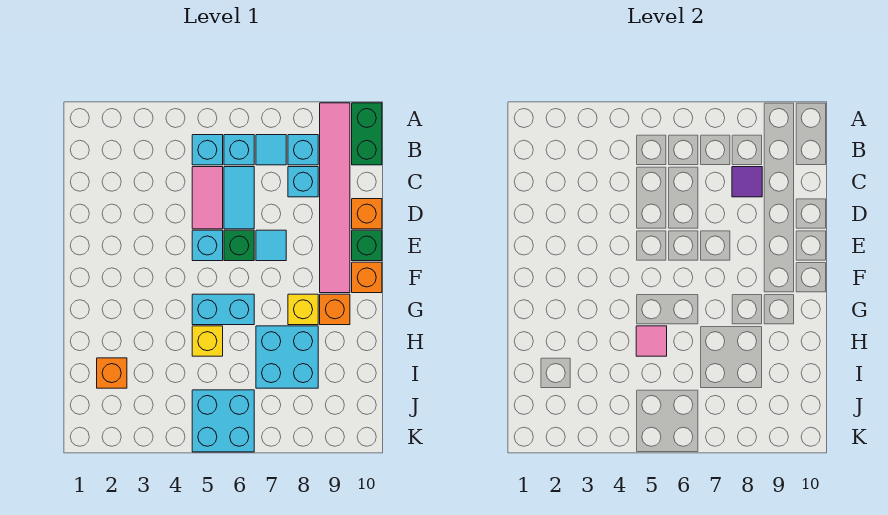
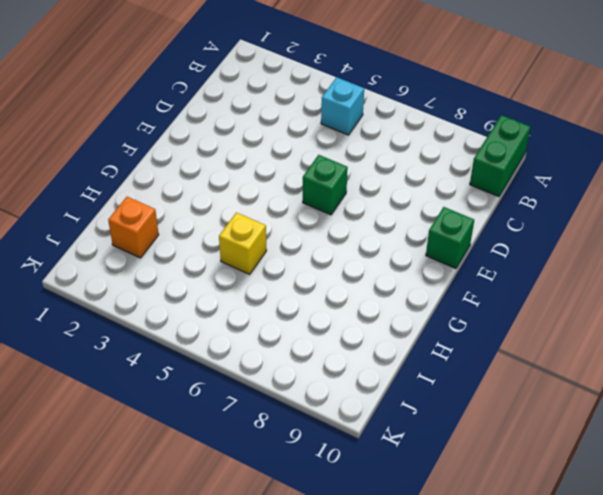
none -> pink tile A9:F9 level 1
none -> cyan brick B6 level 1
none -> cyan tile B7 level 1

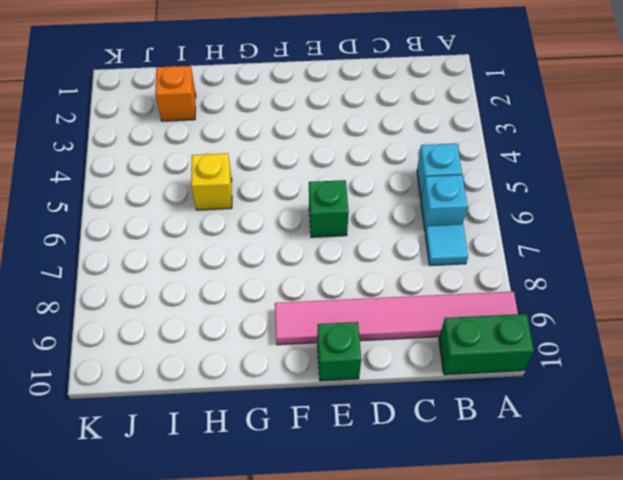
none -> cyan brick B8 level 1
none -> pink tile C5:D5 level 1
none -> cyan tile C6:D6 level 1

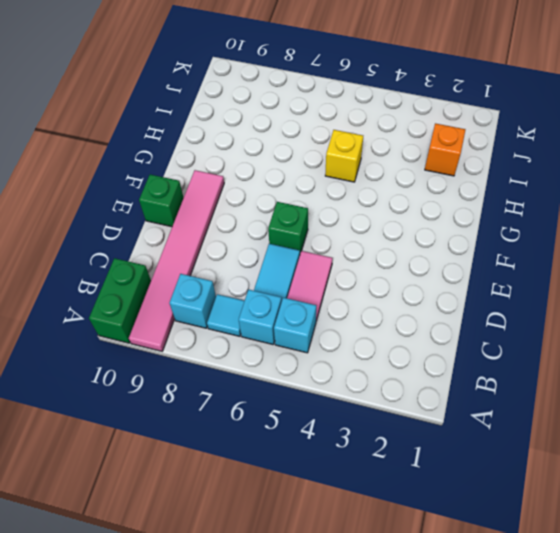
none -> cyan brick C8 level 1
none -> orange brick D10 level 1
none -> cyan brick E5 level 1

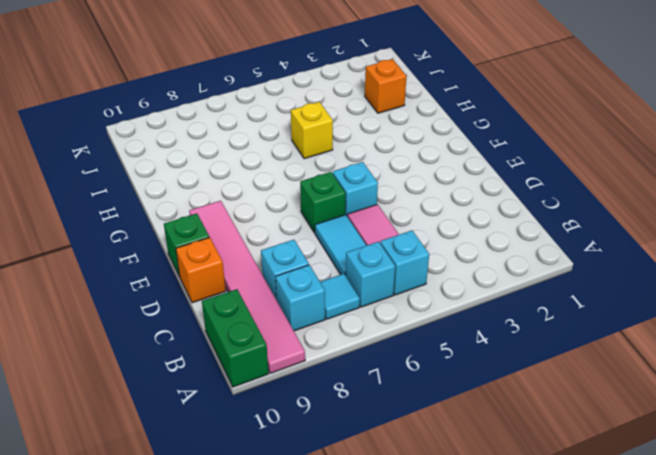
none -> cyan tile E7 level 1
none -> orange brick F10 level 1
none -> cyan brick G5:G6 level 1

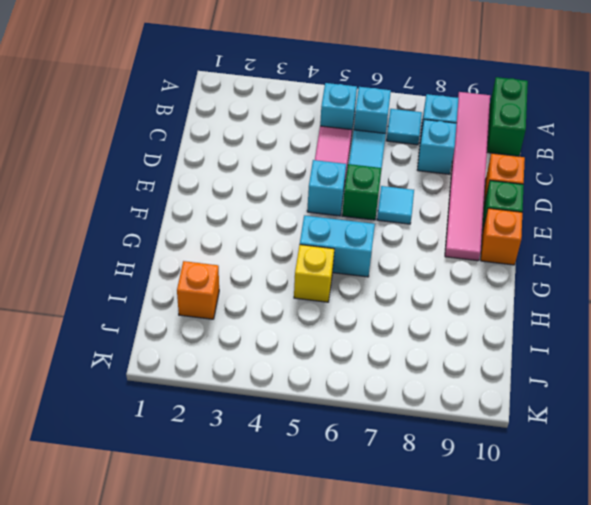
none -> yellow brick G8 level 1
none -> orange brick G9 level 1
none -> cyan brick H7:I8 level 1

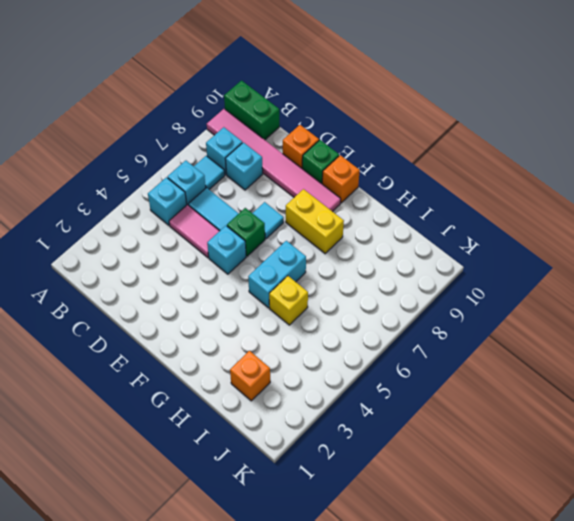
yellow brick F8:G8 level 1 -> yellow brick G8 level 1
none -> orange brick G9 level 1
none -> cyan brick H7:I8 level 1
none -> cyan brick J5:K6 level 1

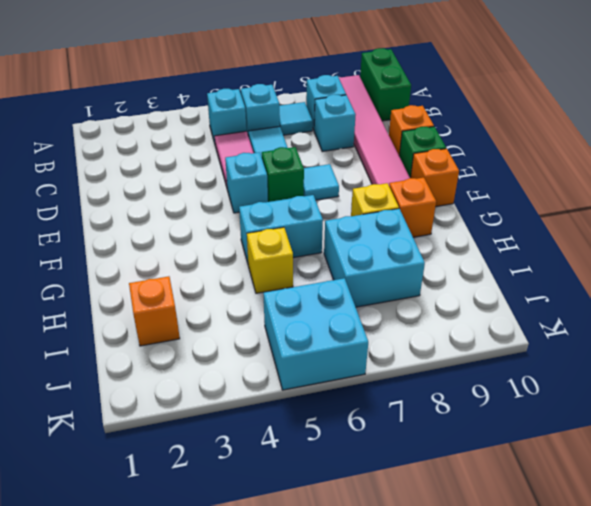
none -> purple tile C8 level 2
none -> pink tile H5 level 2

